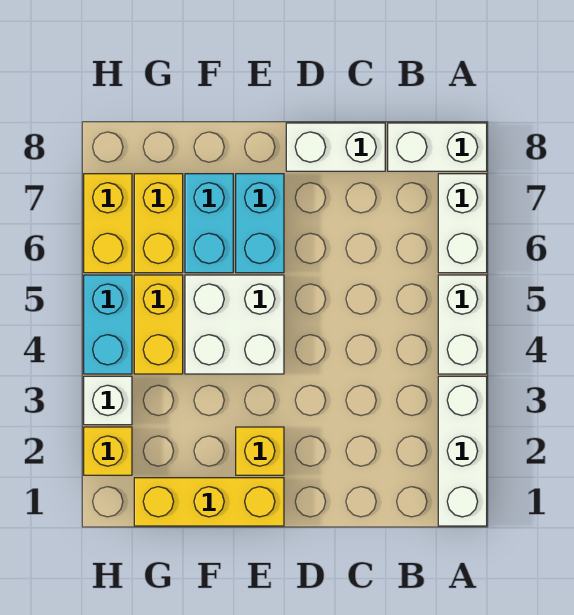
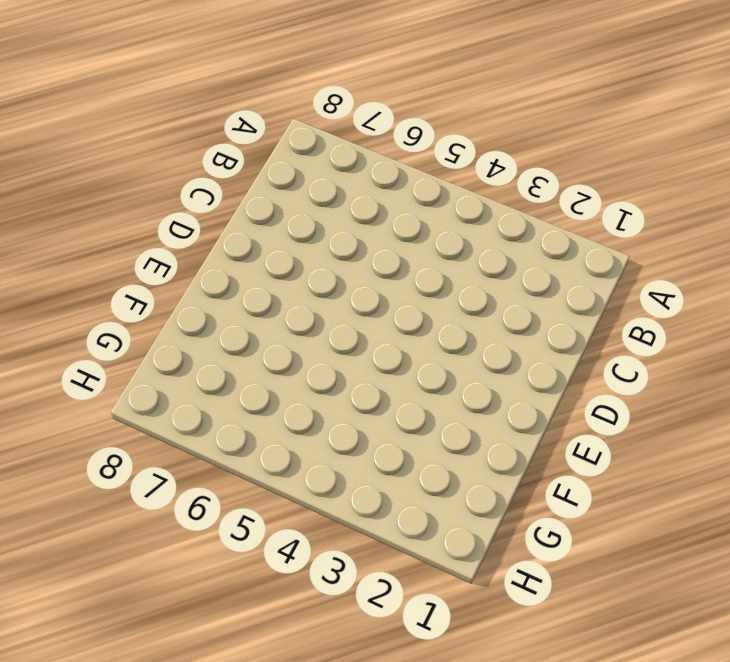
none -> white brick A1:A3 level 1
none -> white brick A4:A5 level 1
none -> white brick A6:A7 level 1

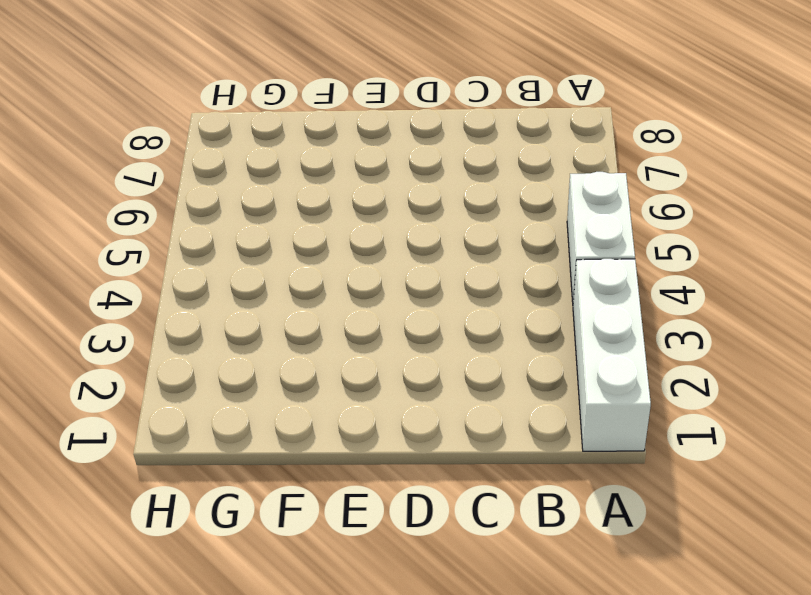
none -> white brick A6:A7 level 1
none -> white brick A8:B8 level 1
none -> white brick C8:D8 level 1

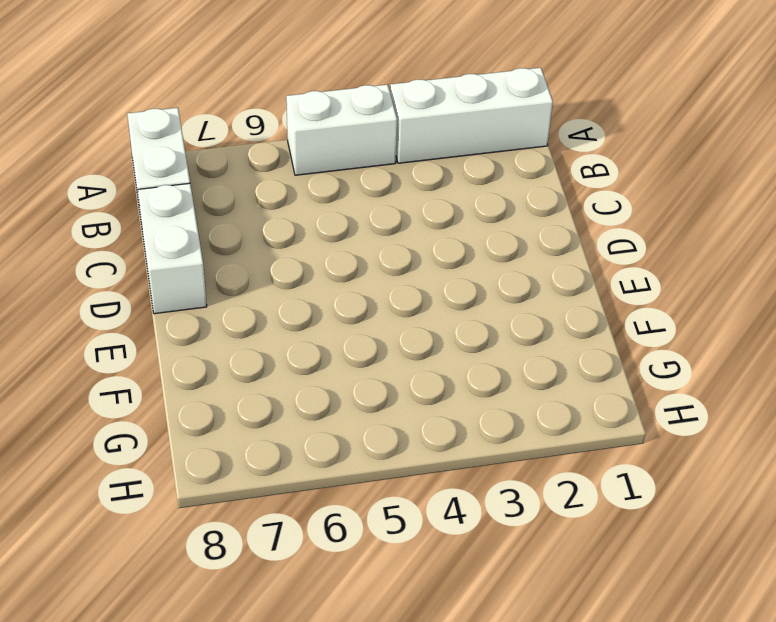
none -> white brick A6:A7 level 1
none -> yellow brick E1:G1 level 1
none -> yellow brick E2 level 1

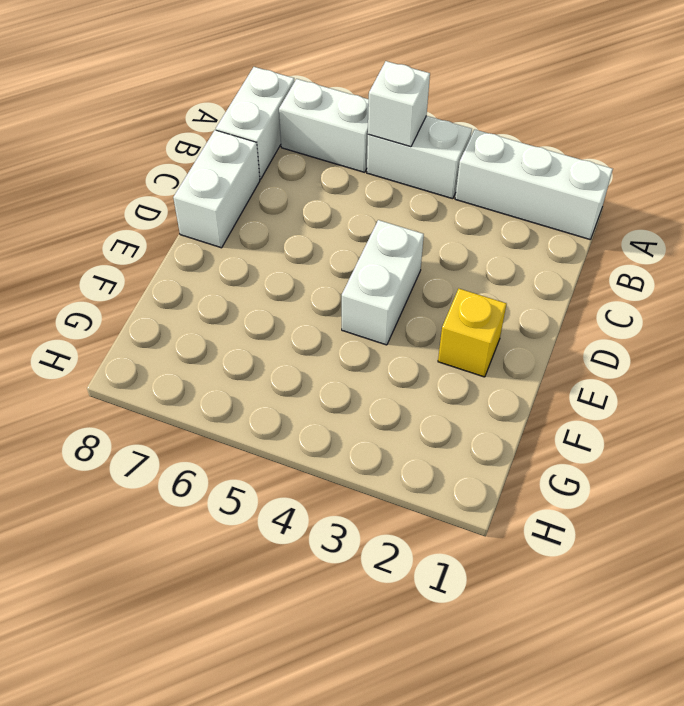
white brick A5 level 2 -> white brick H3 level 1
white brick D4:E4 level 1 -> white brick E4:F5 level 1
none -> yellow brick E1:G1 level 1
none -> cyan brick E6:E7 level 1
none -> cyan brick F6:F7 level 1

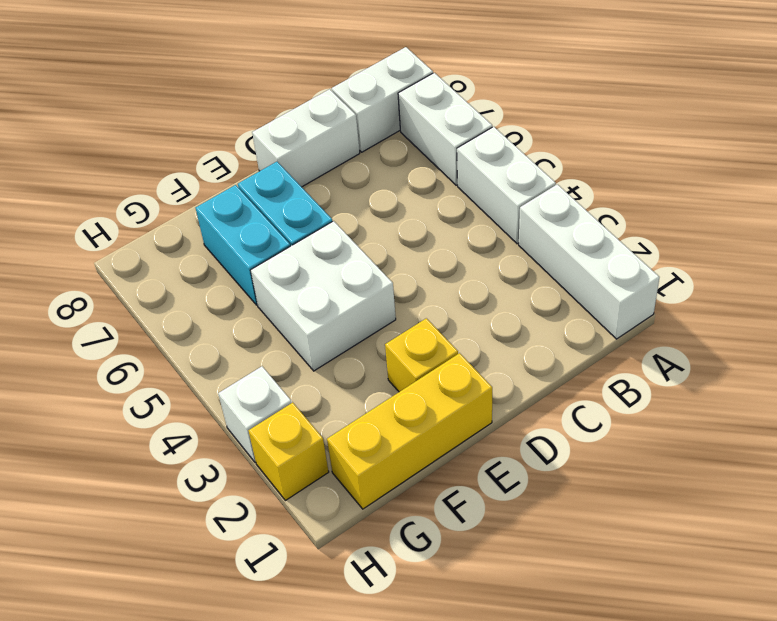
none -> yellow brick G4:G5 level 1
none -> yellow brick G6:G7 level 1
none -> cyan brick H4:H5 level 1

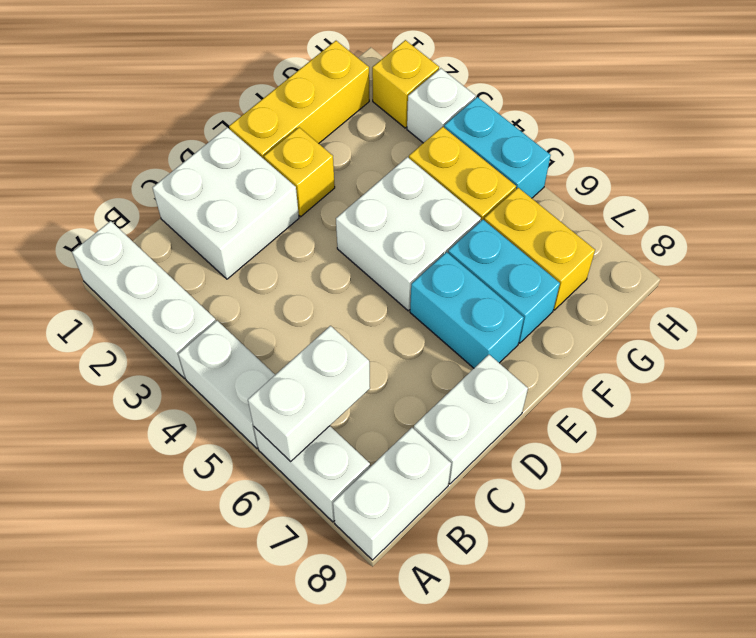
white brick A6:B6 level 2 -> none
white brick C1:D2 level 1 -> none
none -> yellow brick H6:H7 level 1

